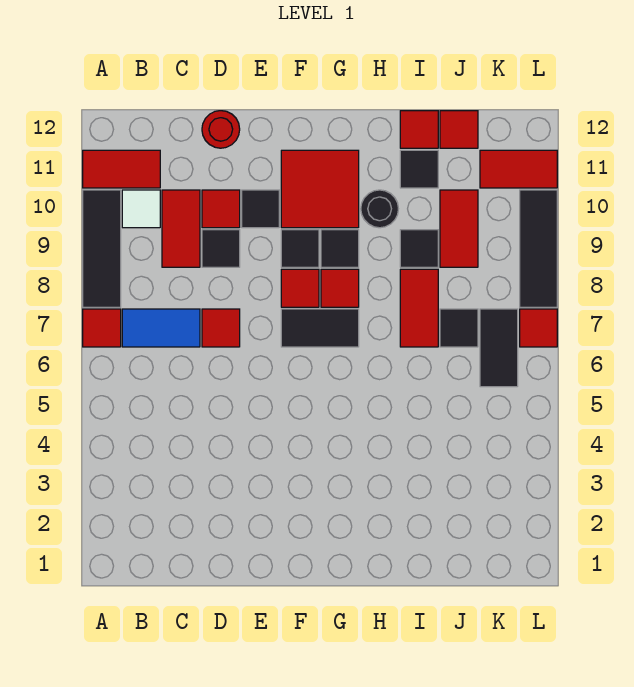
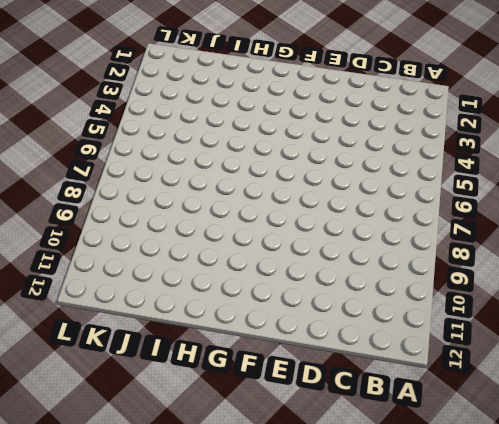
none -> red tile A7 level 1
none -> black tile A8:A10 level 1
none -> red tile A11:B11 level 1

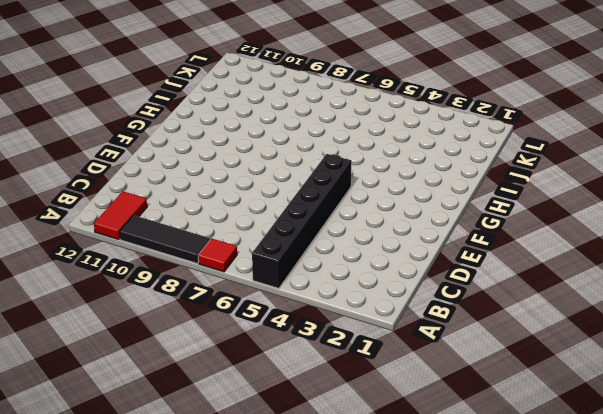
black brick A5:F5 level 1 -> none
none -> blue tile B7:C7 level 1
none -> white tile B10 level 1
none -> red tile C9:C10 level 1

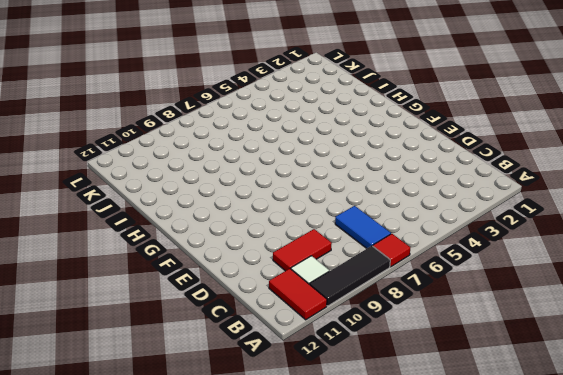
none -> red tile D7 level 1
none -> black tile D9 level 1
none -> red tile D10 level 1

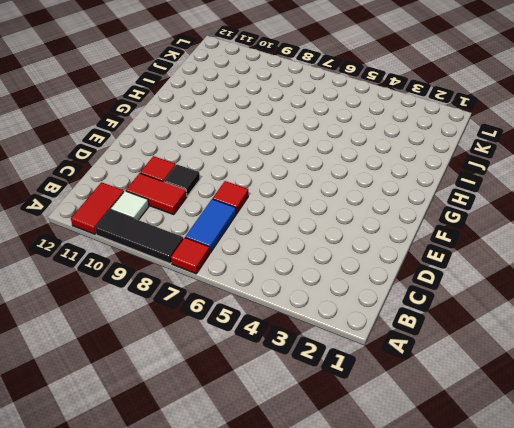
none -> red round brick D12 level 1
none -> black tile E10 level 1
none -> black tile F7:G7 level 1

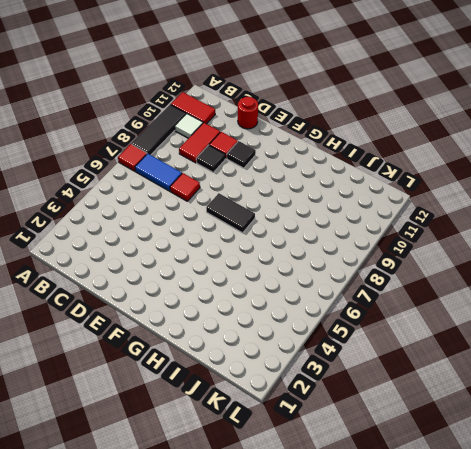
none -> red tile F8 level 1
none -> black tile F9 level 1
none -> red tile F10:G11 level 1

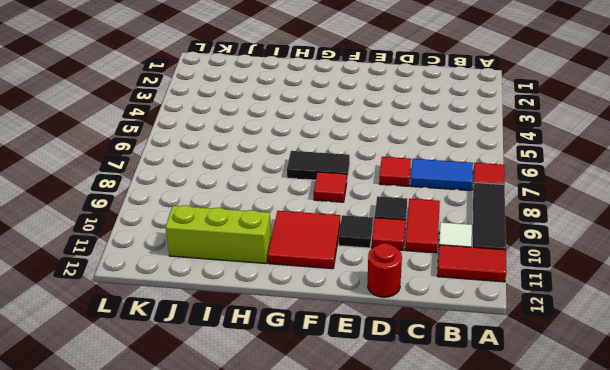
lime brick H11:J11 level 1 -> black tile I11 level 1
none -> black tile F9 level 1
none -> red tile G8 level 1
none -> black tile G9 level 1

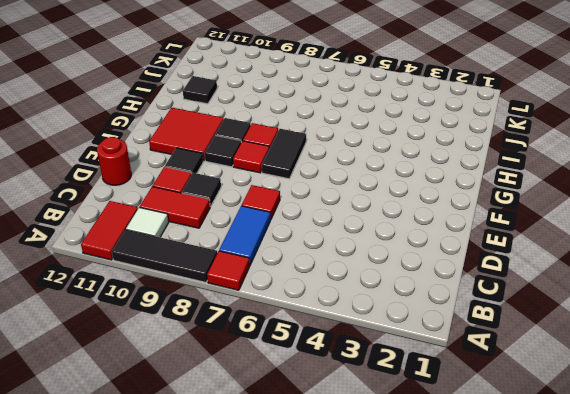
none -> black round brick H10 level 1
none -> red tile I7:I8 level 1
none -> black tile I9 level 1

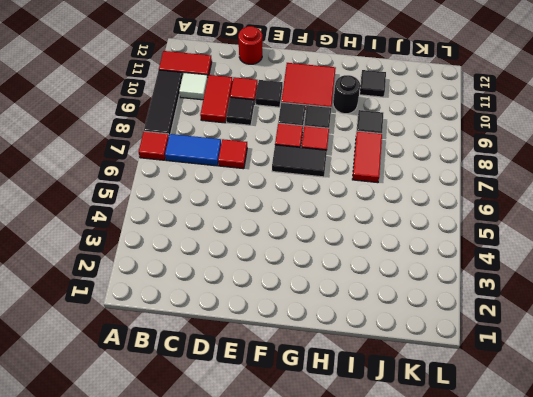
none -> red tile I12 level 1
none -> black tile J7 level 1
none -> red tile J9:J10 level 1

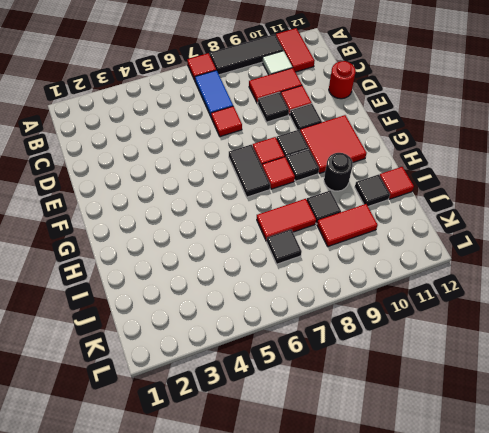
none -> red tile J12 level 1
none -> black tile K6:K7 level 1
none -> red tile K11:L11 level 1

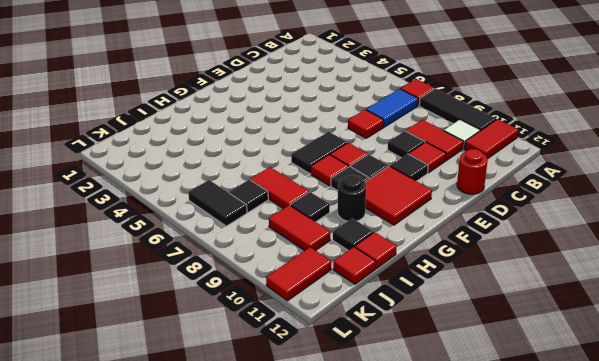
none -> red tile L7 level 1
none -> black tile L8:L10 level 1

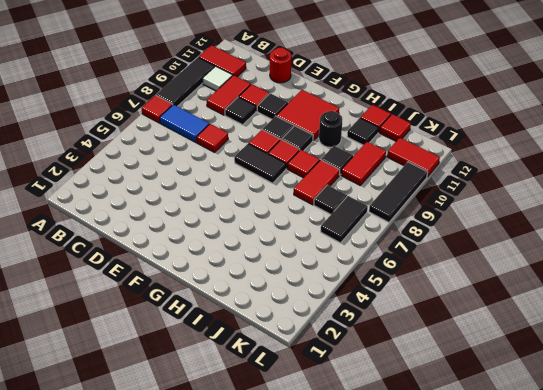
red tile H8 level 1 -> red tile L7 level 1

